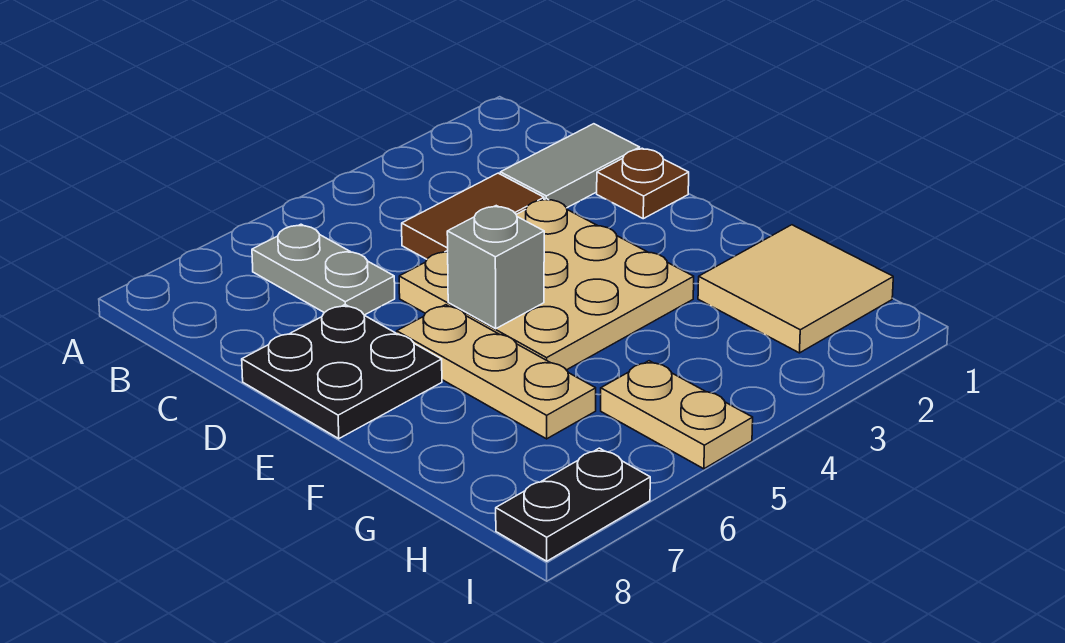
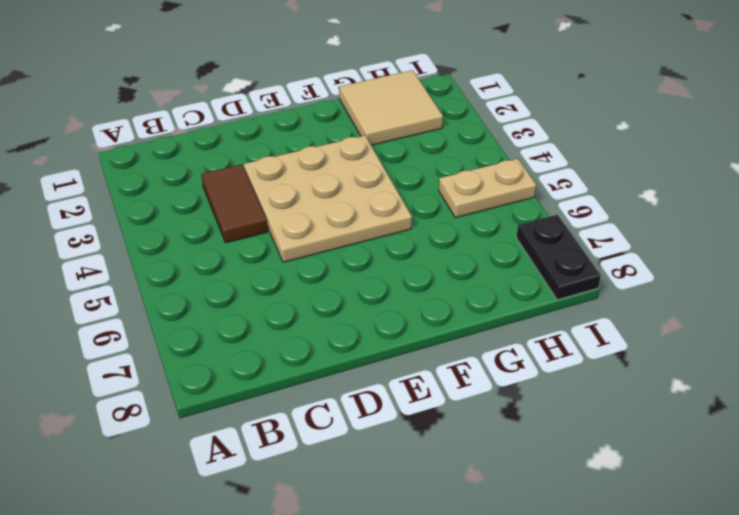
none -> grey plate B6:C6 level 1
none -> grey tile C1:C2 level 1

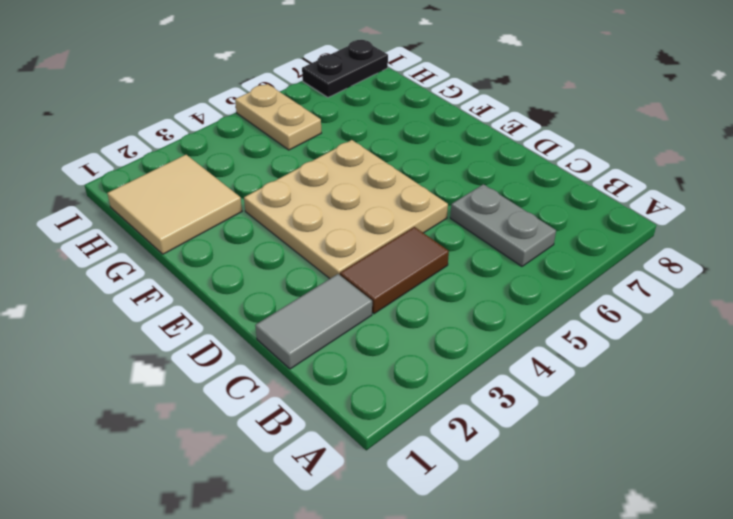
none -> brown plate D1 level 1
none -> black plate D7:E8 level 1

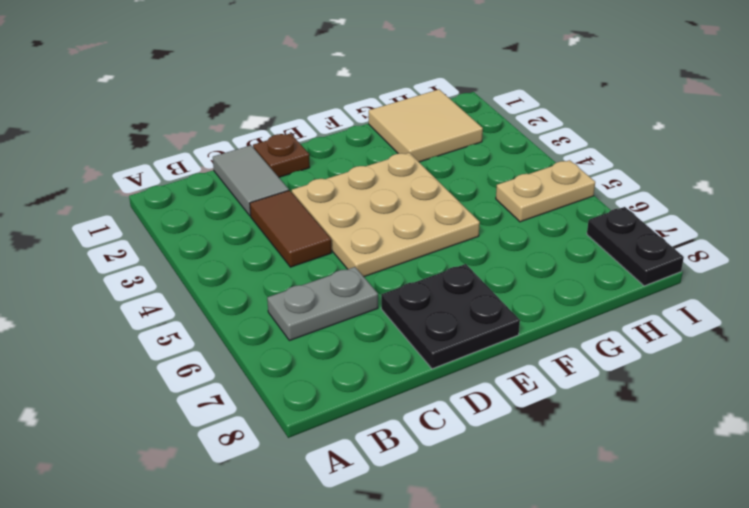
none -> tan plate E6:G6 level 1
none -> grey brick E5 level 2

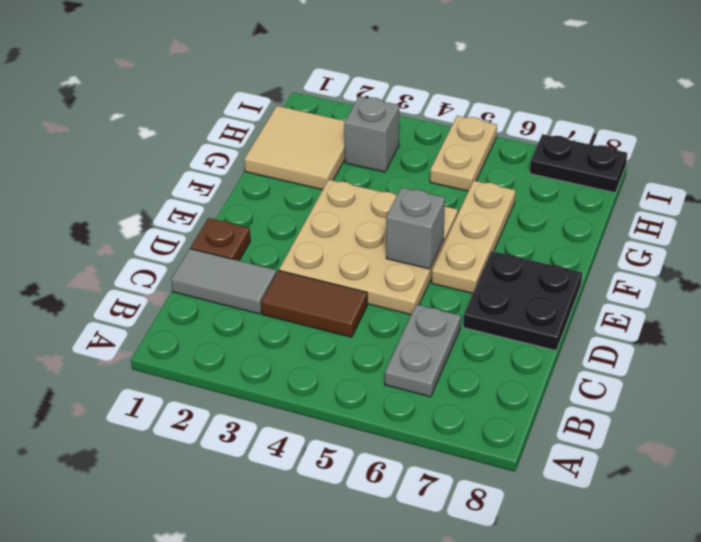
grey brick H3 level 1 -> none

